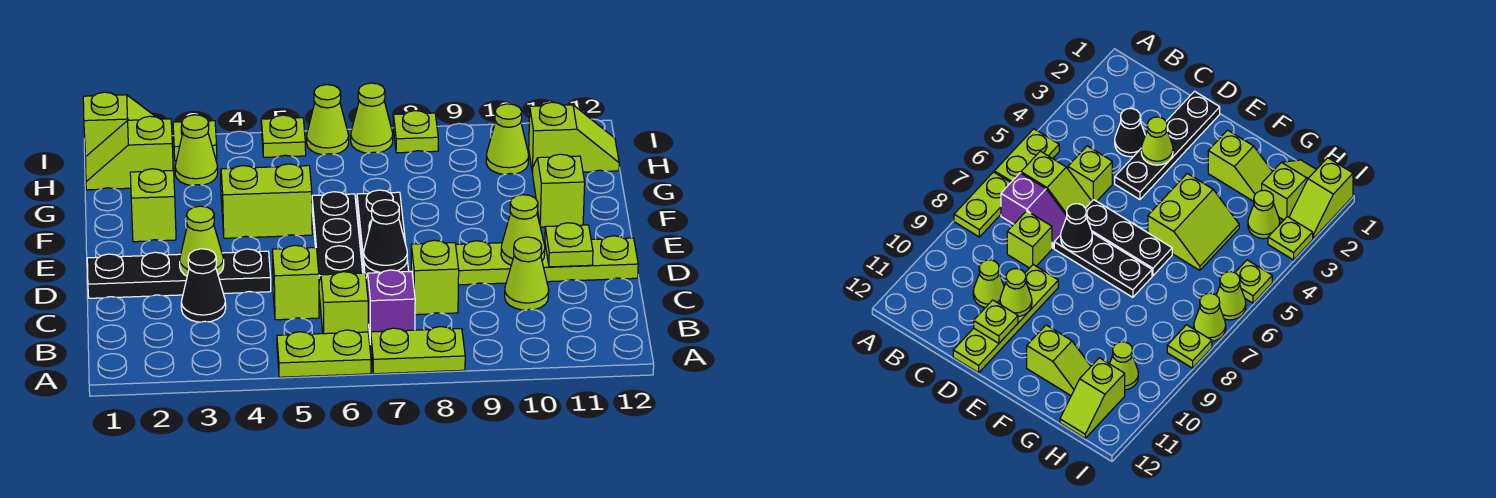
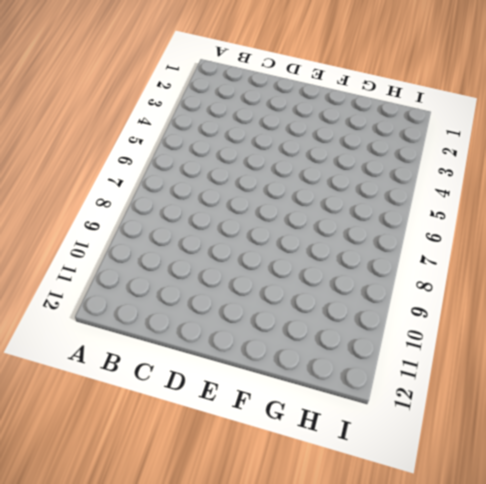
none -> lime plate A5:A6 level 1
none -> lime plate A7:A8 level 1
none -> lime slope B6:C6 level 1 top B

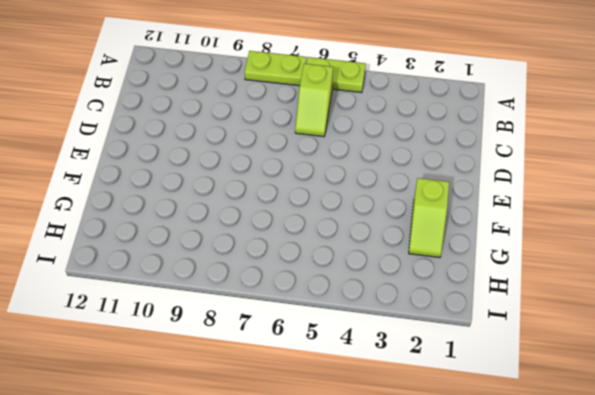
none -> purple slope B7:C7 level 1 top B
none -> black cone C3 level 1
none -> lime brick C5 level 1

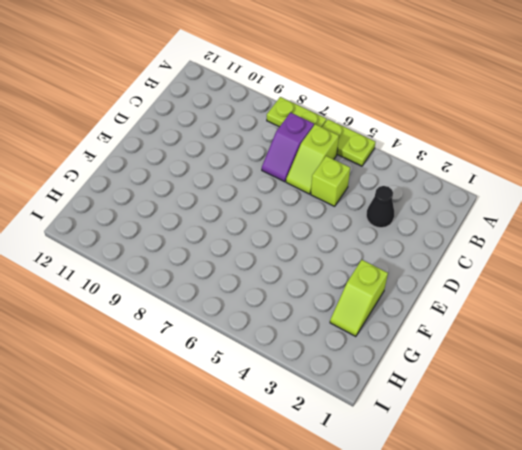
none -> lime brick C8 level 1
none -> lime cone C10 level 1
none -> black plate D1:D4 level 1

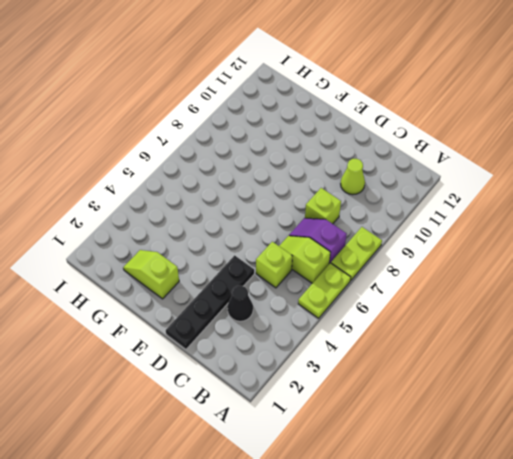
none -> black plate D6:F6 level 1
none -> black plate D7:F7 level 1
none -> lime plate D9:D12 level 1

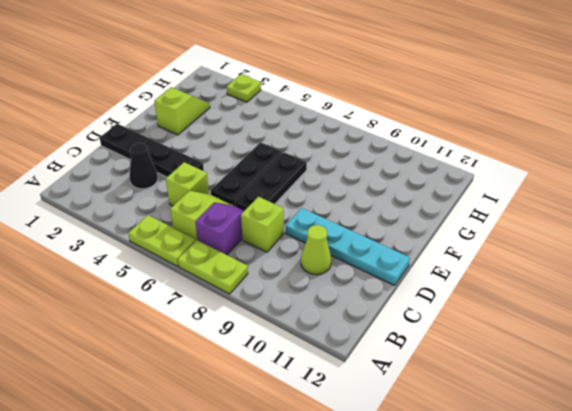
cyan plate D9:D12 level 1 -> lime plate D9:D12 level 1
none -> lime slope F4:G5 level 1 top F
none -> lime slope F11:G11 level 1 top F
none -> lime slope H1:H2 level 1 top 2

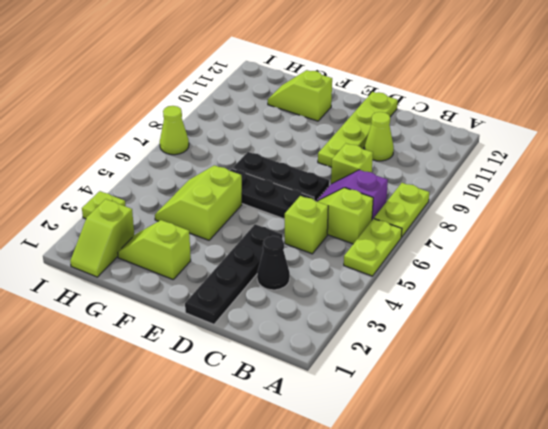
none -> lime cone H3 level 1
none -> lime cone H10 level 1
none -> lime slope H11:H12 level 1 top 11

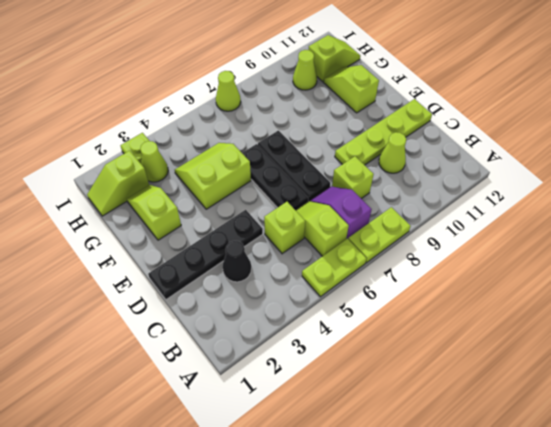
none -> lime slope I1:I2 level 1 top 1
none -> lime plate I5 level 1
none -> lime cone I6 level 1

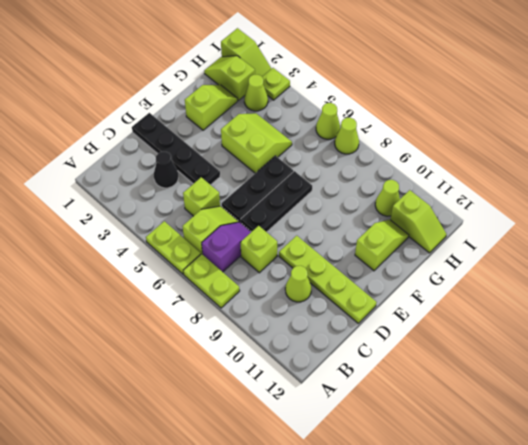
none -> lime plate I5 level 1
none -> lime plate I8 level 1
none -> lime cone D3 level 2

